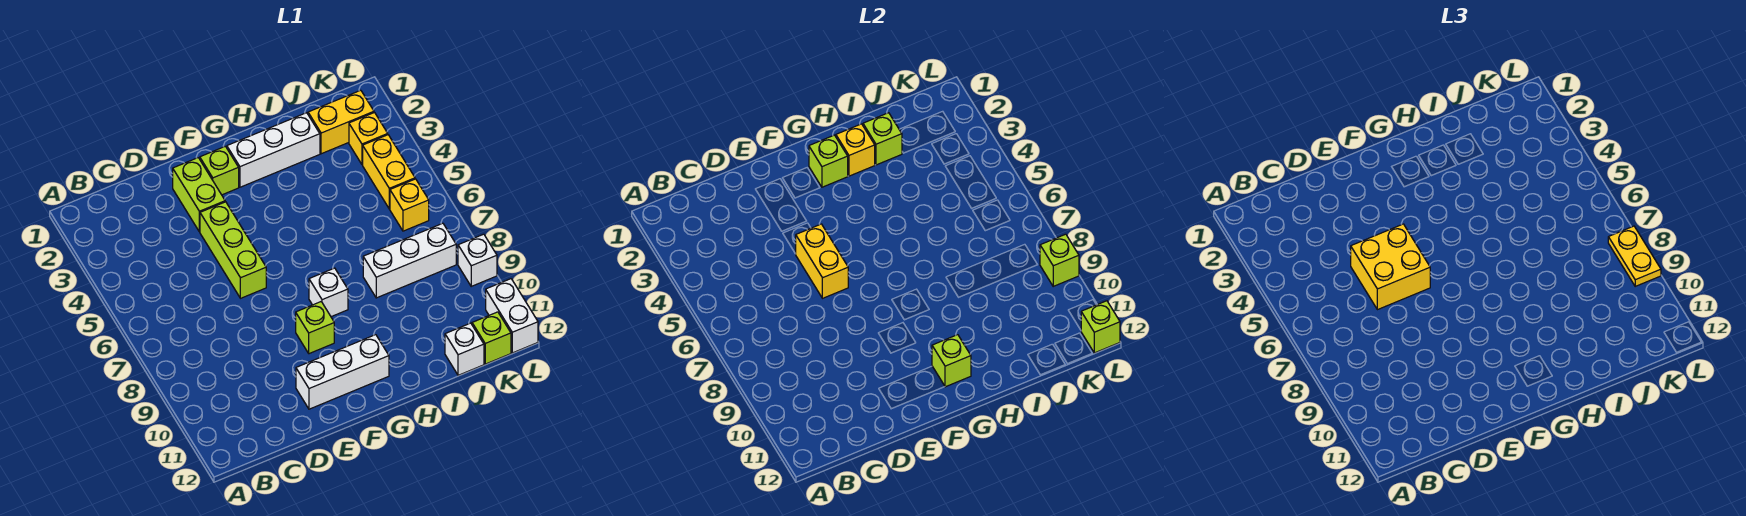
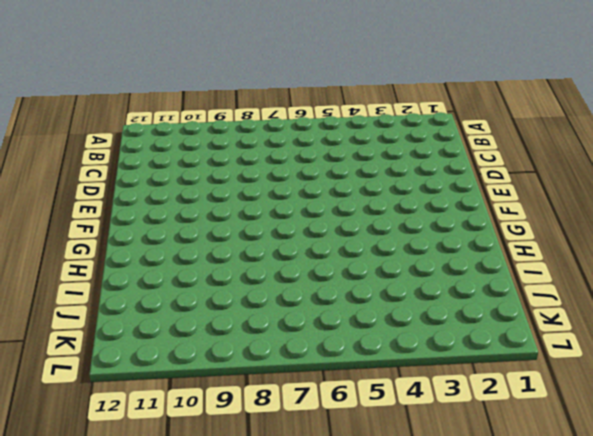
none -> lime brick E2:E3 level 1
none -> lime brick E4:E6 level 1
none -> white brick E11:G11 level 1

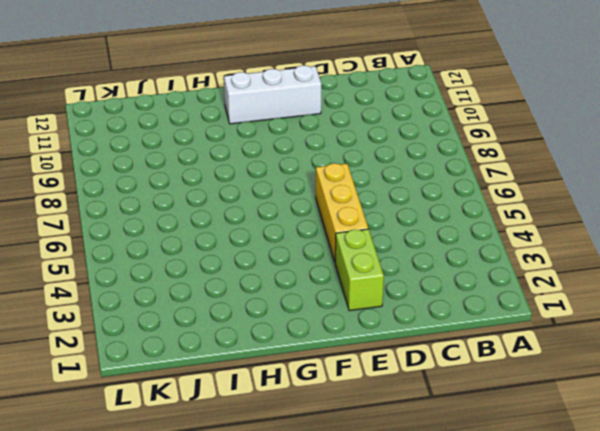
yellow brick E4:E6 level 1 -> lime brick E4:E6 level 1
none -> lime brick F2 level 1
none -> lime brick F9 level 1
none -> white brick G2:I2 level 1

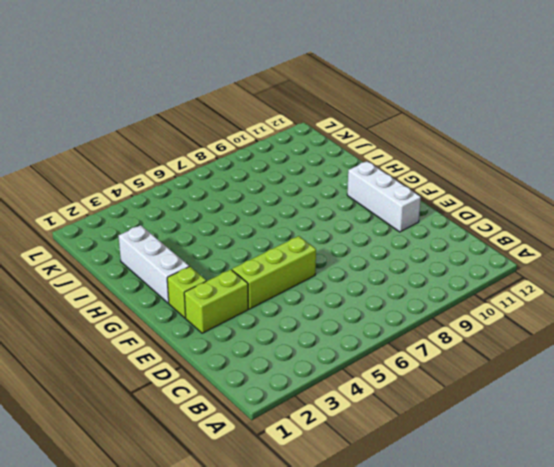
none -> lime brick F9 level 1
none -> white brick G8 level 1
none -> white brick I8:K8 level 1

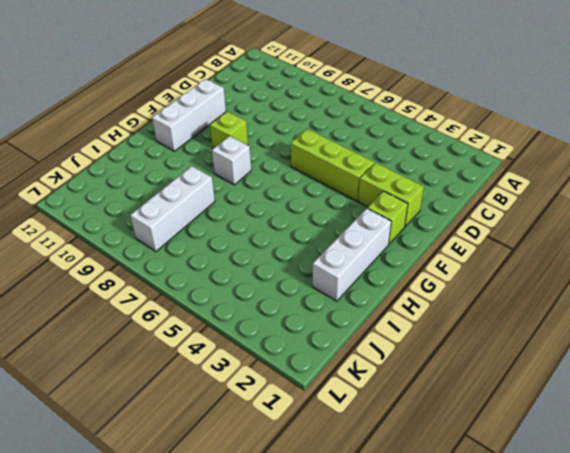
none -> yellow brick J2:K2 level 1
none -> white brick J12 level 1
none -> yellow brick K3 level 1

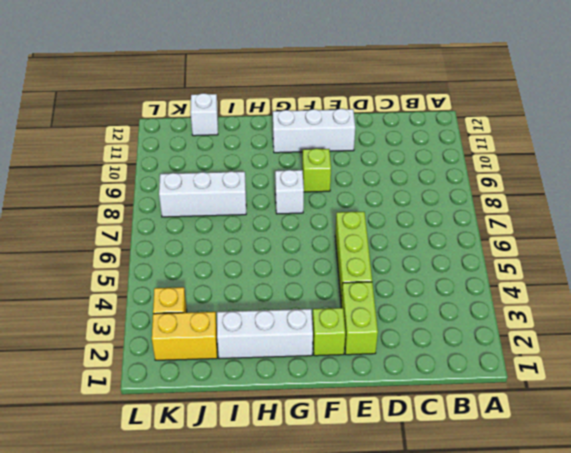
none -> yellow brick K4:K5 level 1
none -> yellow brick K6 level 1
none -> lime brick K12 level 1

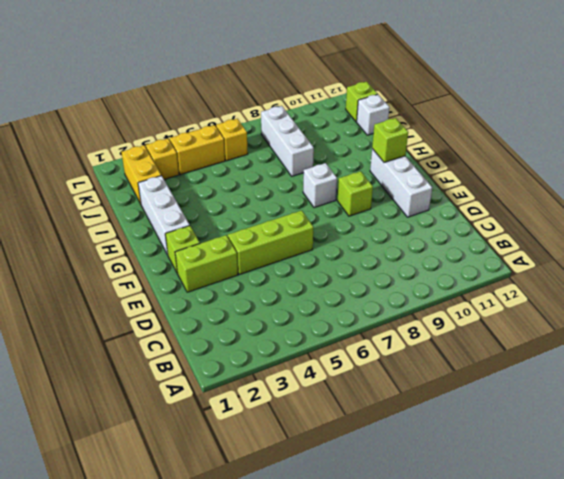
none -> white brick L9 level 1
none -> white brick L11:L12 level 1
none -> yellow brick E5:E6 level 2

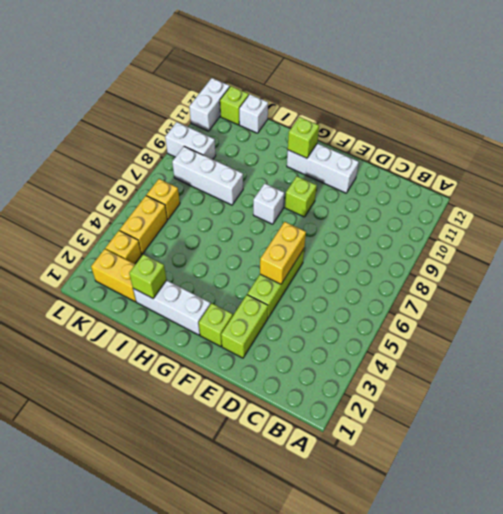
white brick K9:L9 level 1 -> white brick L9 level 1
none -> lime brick G2 level 2
none -> yellow brick H2 level 2
none -> lime brick L9 level 2

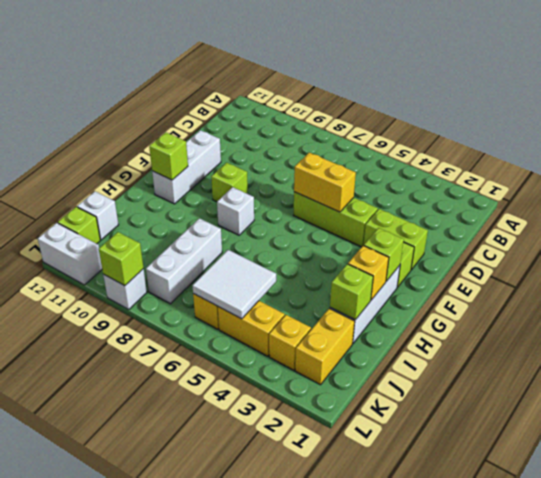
white tile J5:K6 level 2 -> none
none -> lime brick L12 level 2
none -> yellow brick D5:E6 level 3
none -> yellow plate L8:L9 level 3

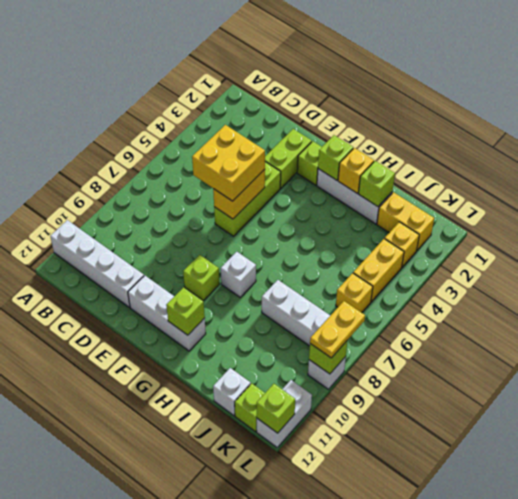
white brick A11:D11 level 1 -> none

